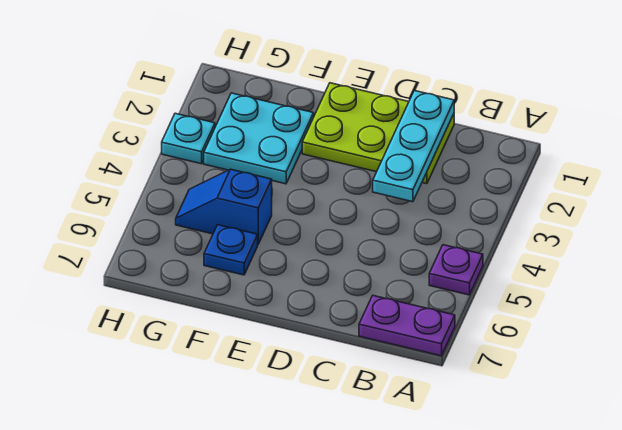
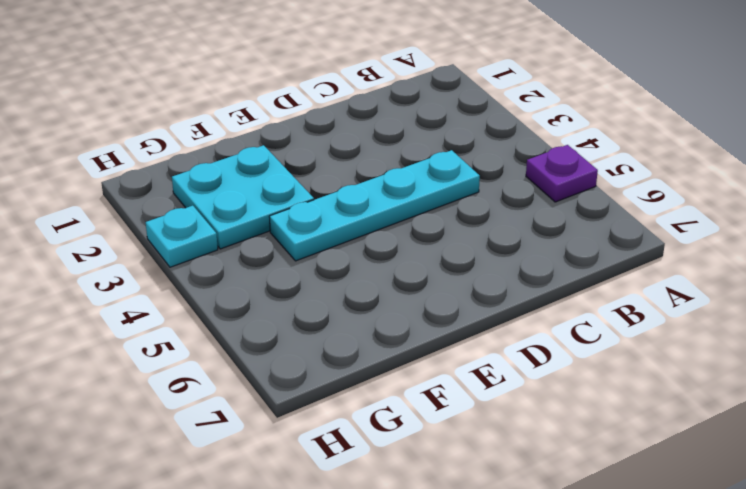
cyan plate C4:F4 level 1 -> none
none -> purple plate A7:B7 level 1
none -> lime plate C1:E2 level 1

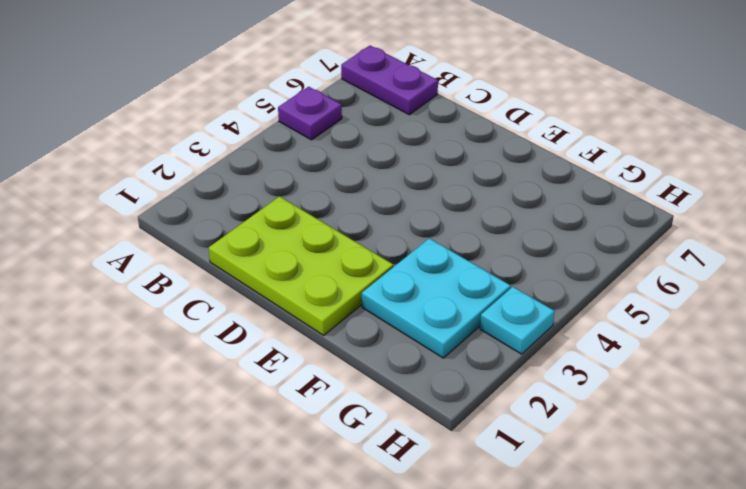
none -> blue slope F5:G5 level 1 top F
none -> blue plate F6 level 1

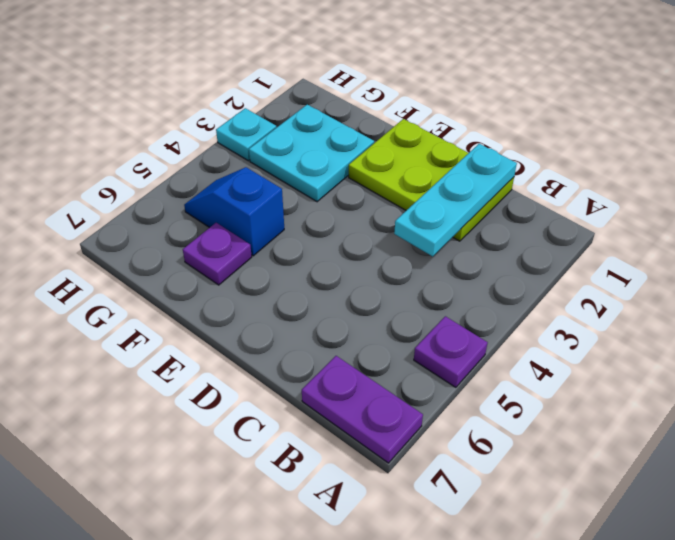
purple plate F6 level 1 -> blue plate F6 level 1

